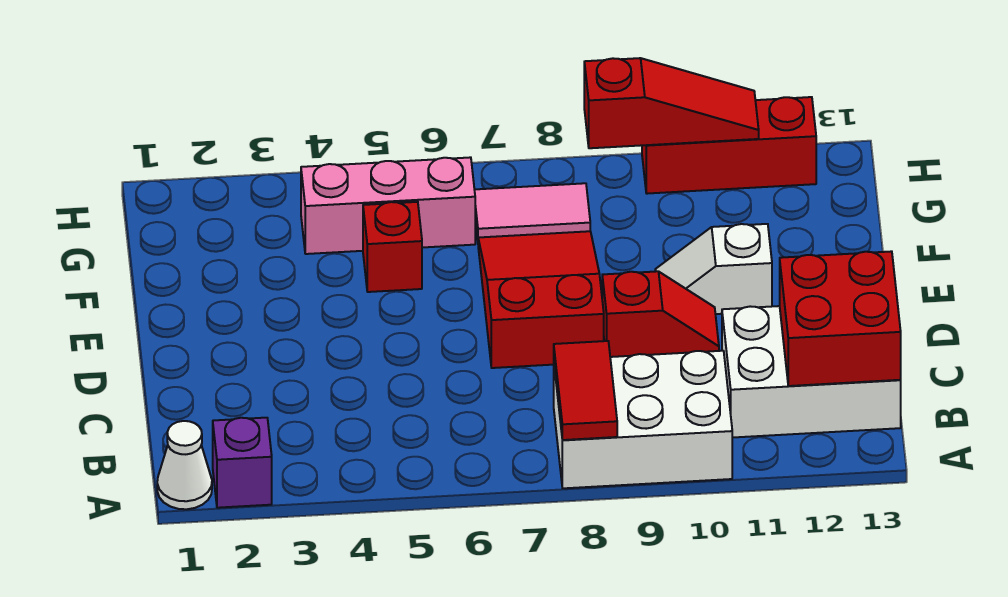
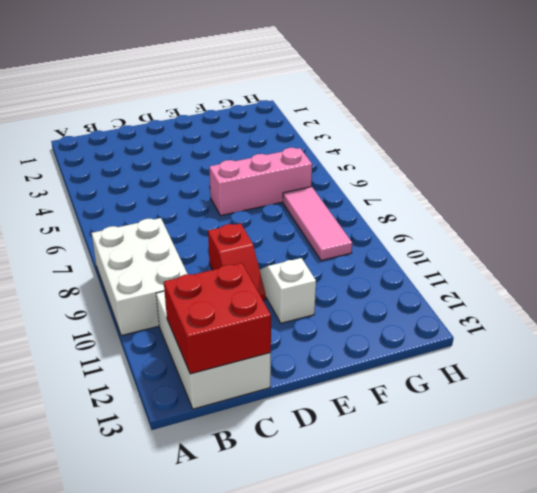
pink brick E6:G6 level 1 -> pink brick G4:G6 level 1
pink tile G7:G9 level 1 -> pink tile G7:G8 level 1
none -> white cone A1 level 1
none -> purple brick A2 level 1
none -> red slope D7:F8 level 1 top D

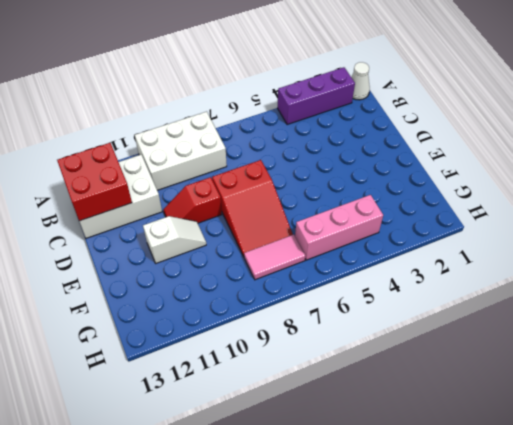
purple brick A2:A4 level 1 -> purple brick A2 level 1
none -> red brick F5 level 1
none -> red brick H10:H12 level 1
none -> red tile A8:B8 level 2

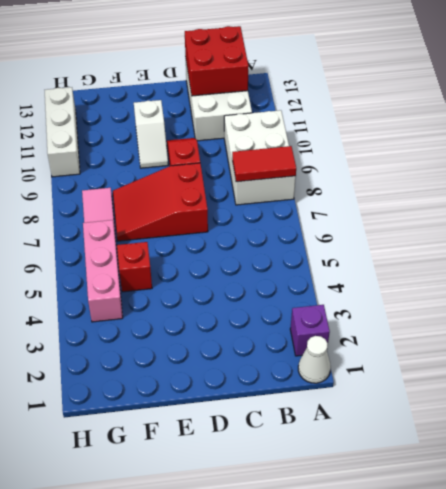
white brick H10:H12 level 1 -> red brick H10:H12 level 1
none -> red slope H9:H11 level 2 top 9

